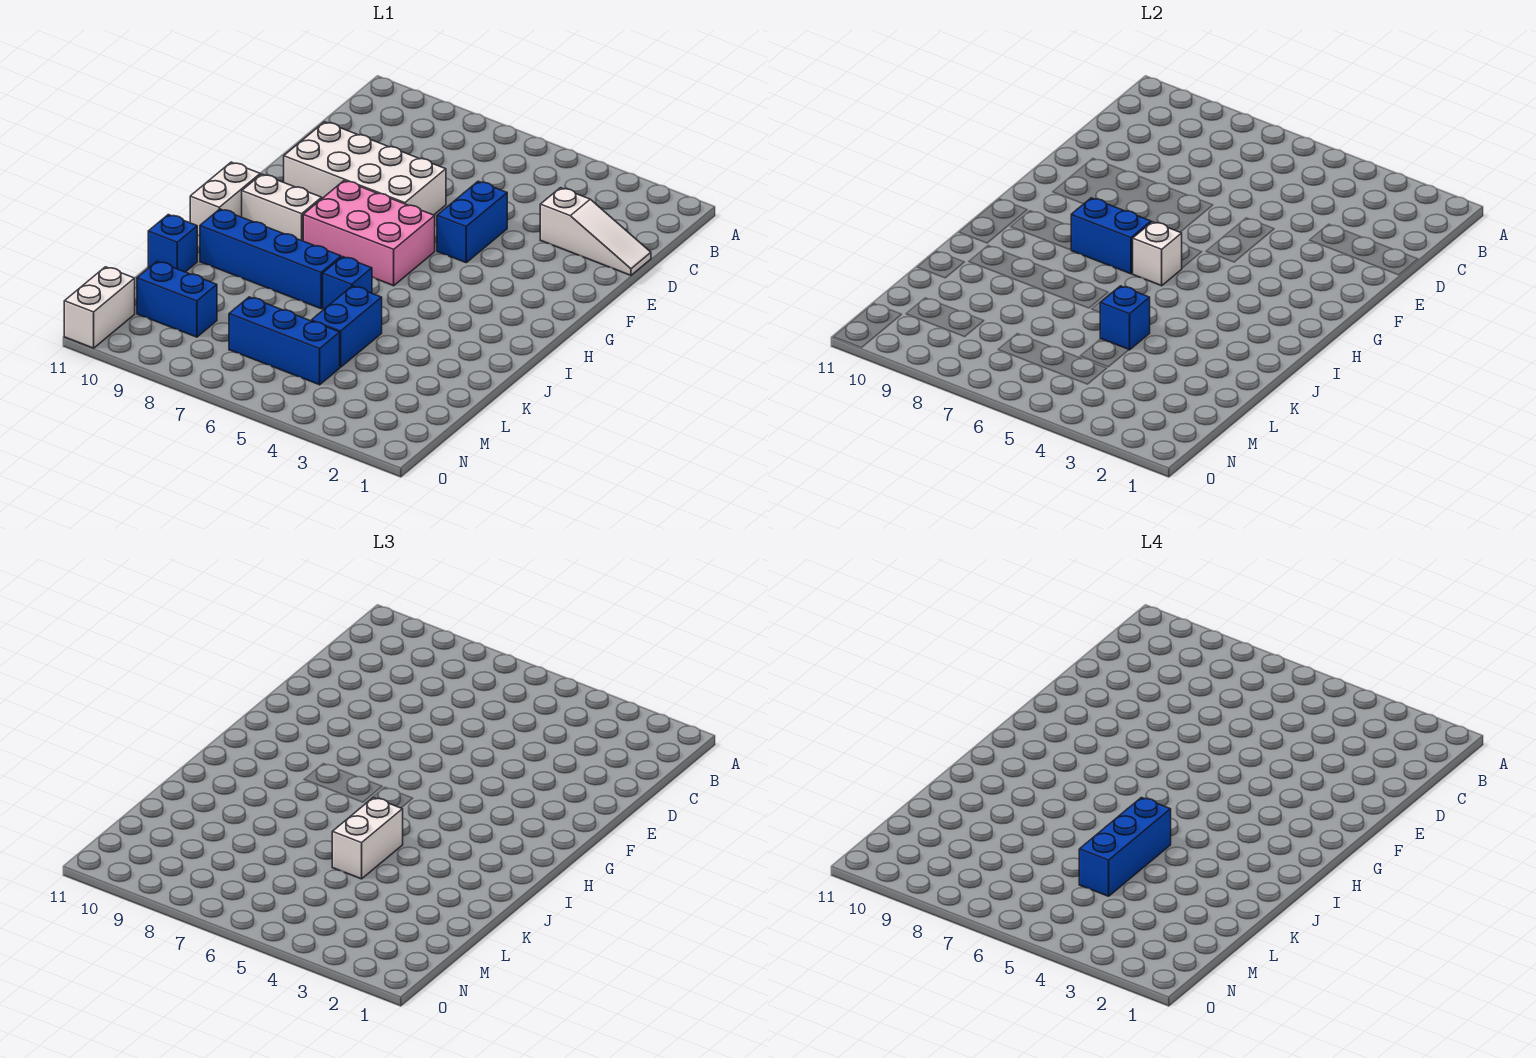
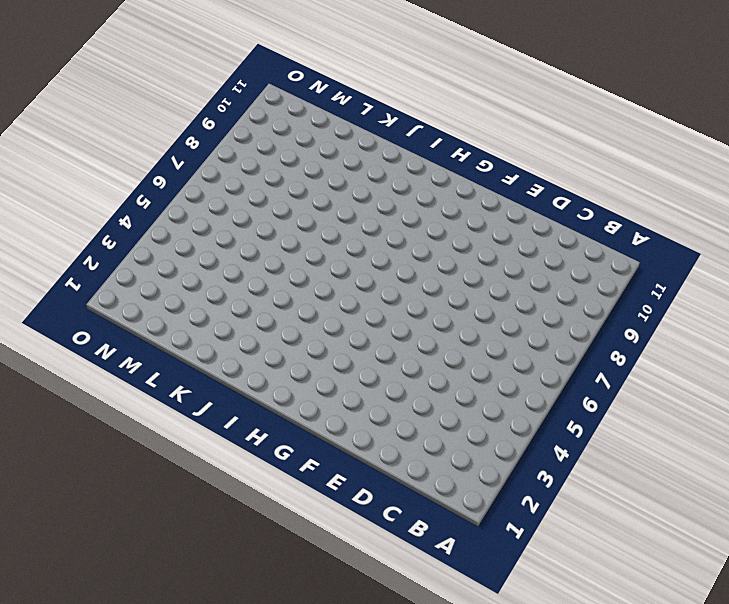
none -> white slope D1:D3 level 1 top 3
none -> blue brick E5:F5 level 1
none -> white brick E7:F10 level 1

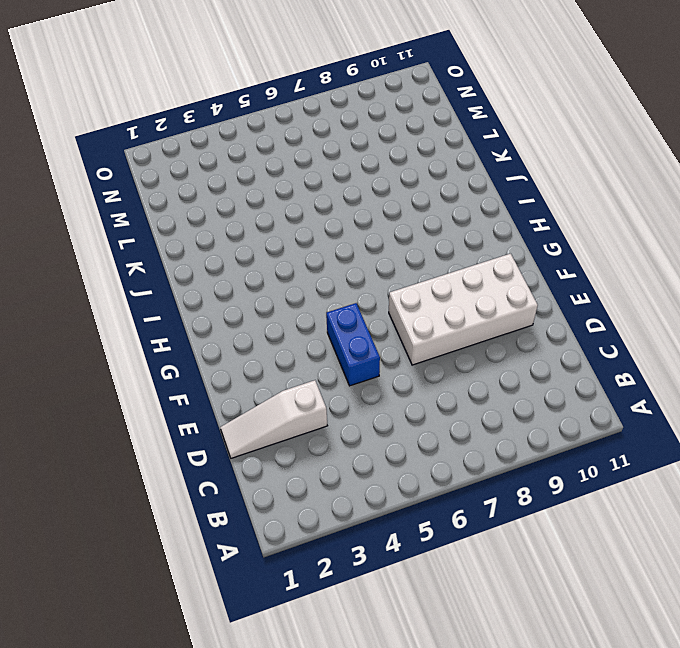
none -> pink brick G6:H8 level 1
none -> white brick H9:H10 level 1
none -> white brick H11:I11 level 1

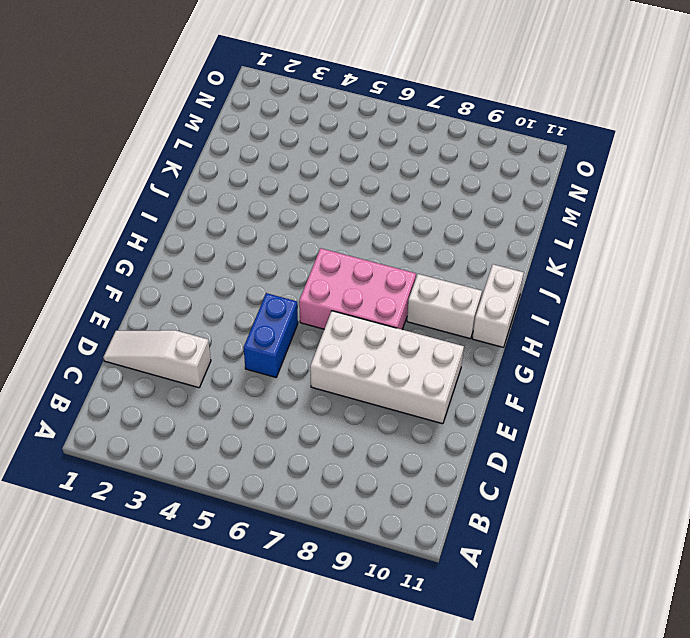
none -> blue brick J6 level 1
none -> blue brick J7:J10 level 1
none -> blue brick K5:L5 level 1

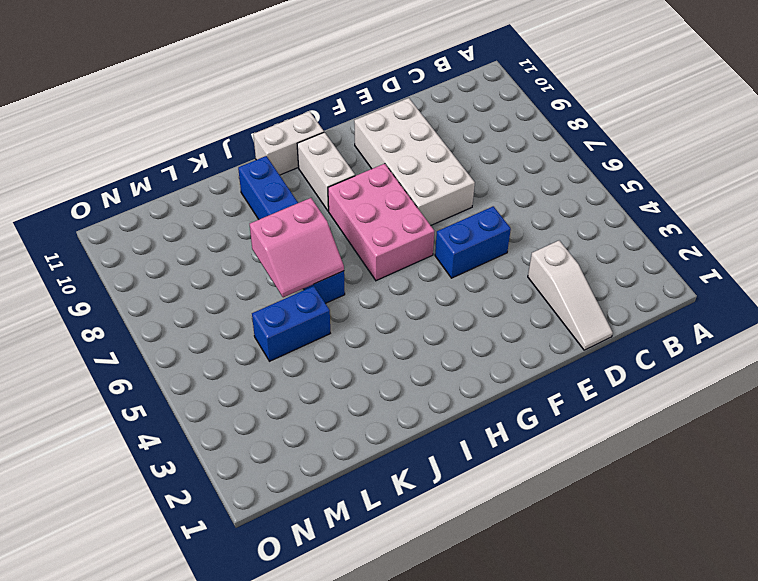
pink slope J6:K7 level 2 top 7 -> none
none -> blue brick K11 level 1
none -> blue brick M5:M7 level 1
none -> blue brick M9:M10 level 1

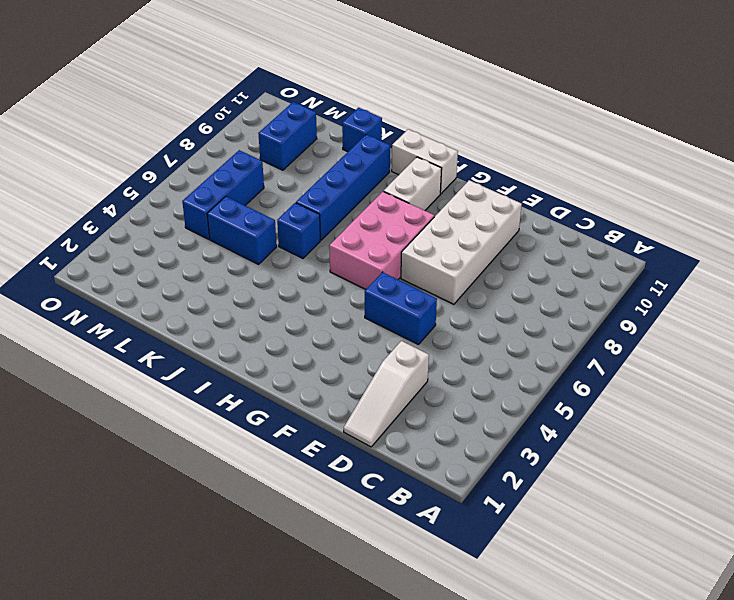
none -> white brick N11:O11 level 1
none -> white brick H6 level 2
none -> blue brick H7:H8 level 2

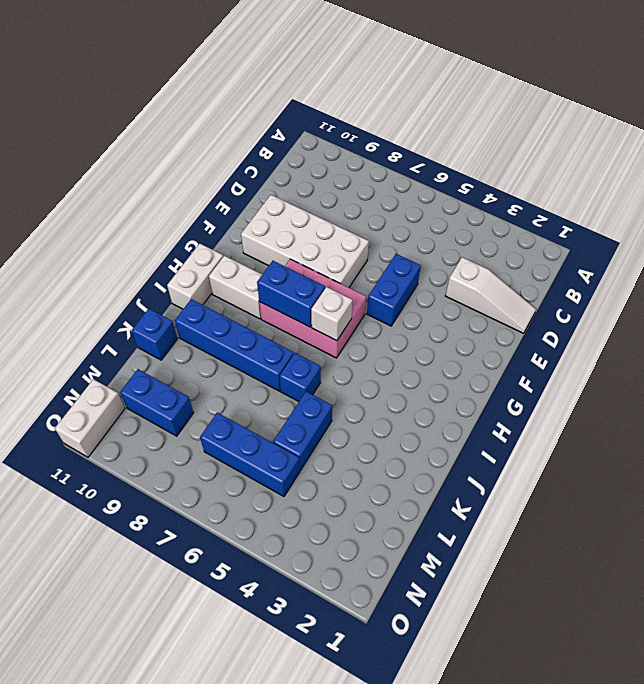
none -> blue brick K5 level 2
none -> white brick J5:K5 level 3
none -> blue brick J5:L5 level 4

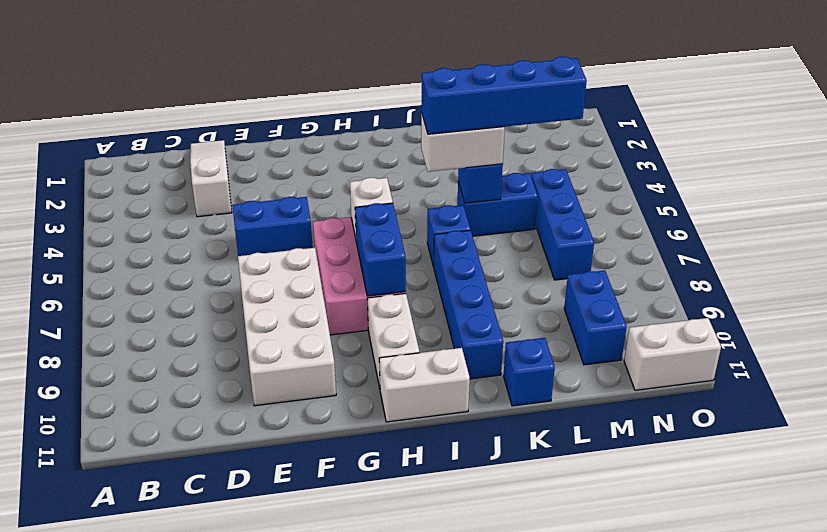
blue brick J5:M5 level 4 -> blue brick J5:L5 level 4

